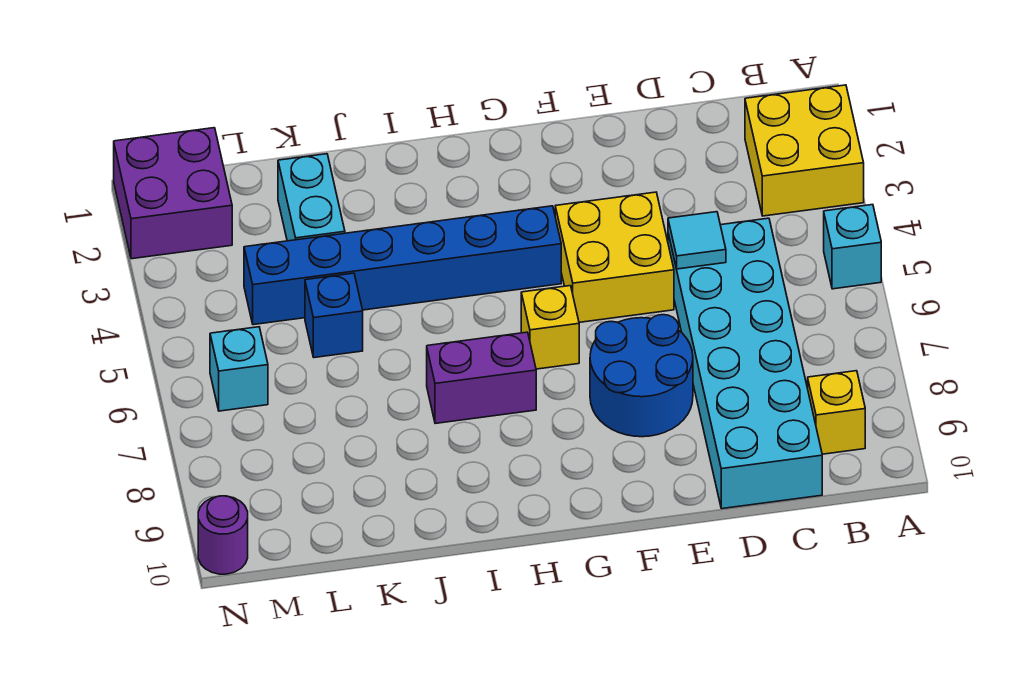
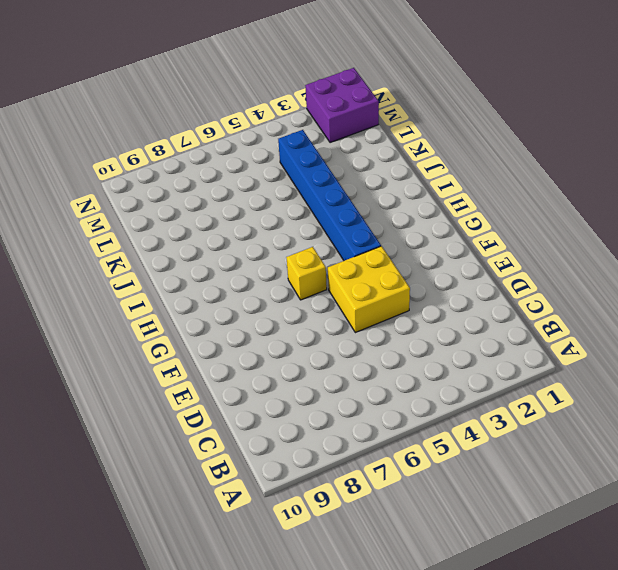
none -> yellow brick A2:B3 level 1
none -> cyan brick A5 level 1
none -> yellow brick B9 level 1

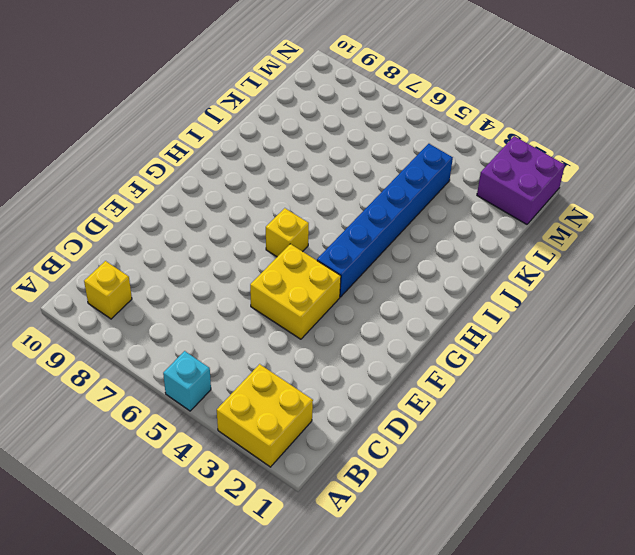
none -> cyan brick C5:D10 level 1
none -> blue round brick E7:F8 level 1
none -> purple brick H7:I7 level 1

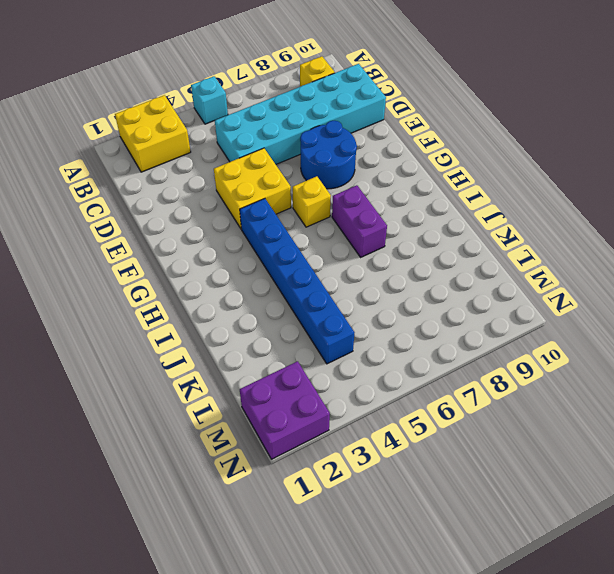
none -> cyan brick K2:K3 level 1
none -> blue brick K5 level 1
none -> cyan brick M6 level 1

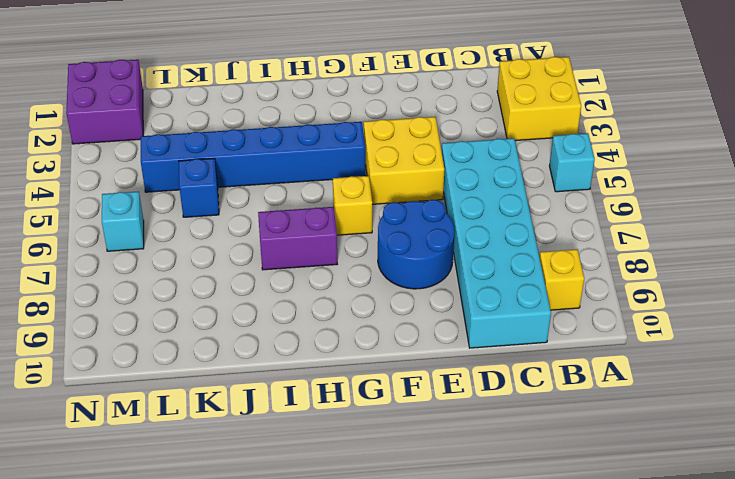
none -> cyan brick K2:K3 level 1
none -> purple round brick N10 level 1
none -> cyan tile D5 level 2

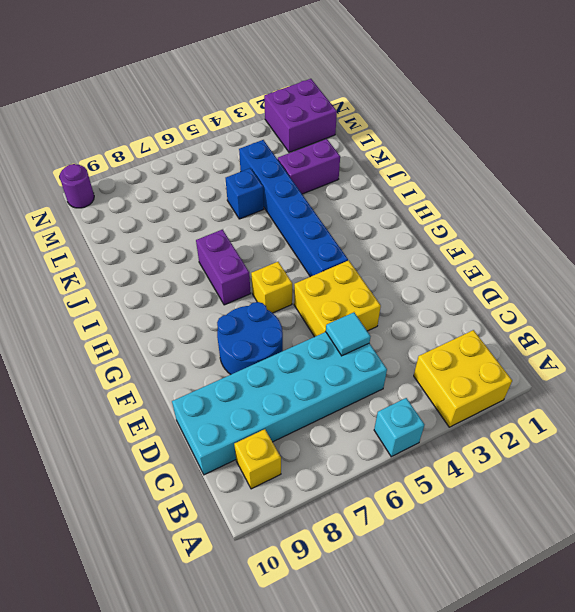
purple brick K2:K3 level 1 -> cyan brick K2:K3 level 1
none -> cyan brick M6 level 1

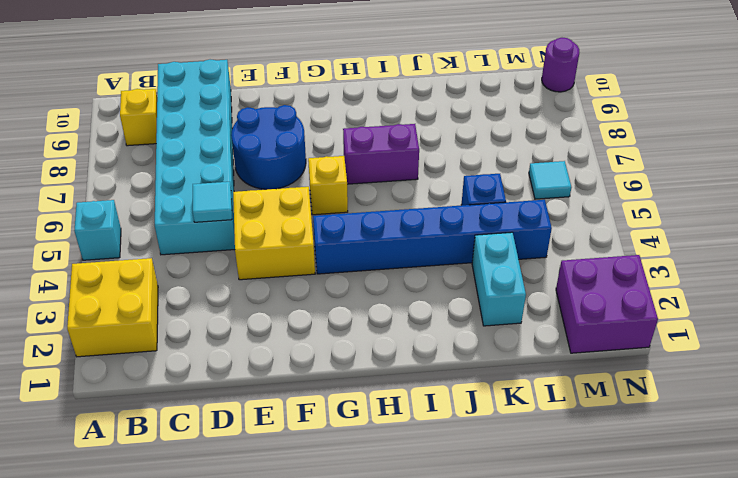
cyan tile M6 level 1 -> cyan brick M6 level 1

